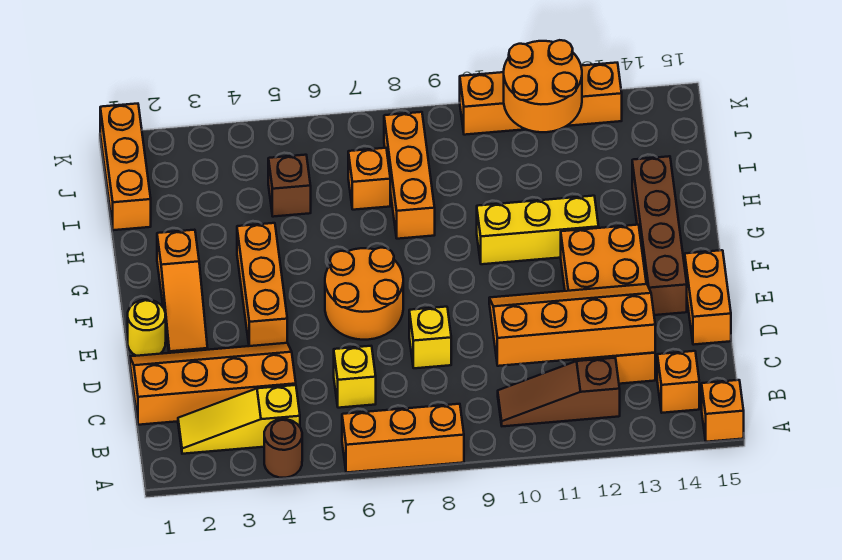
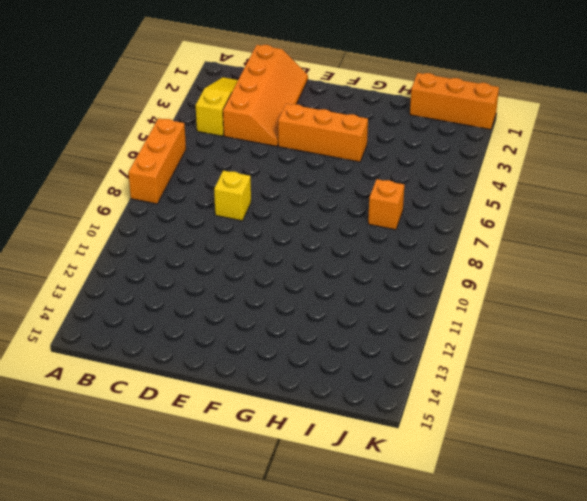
none -> brown round brick A4 level 1
none -> orange brick A15 level 1
none -> brown slope B10:B12 level 1 top 12

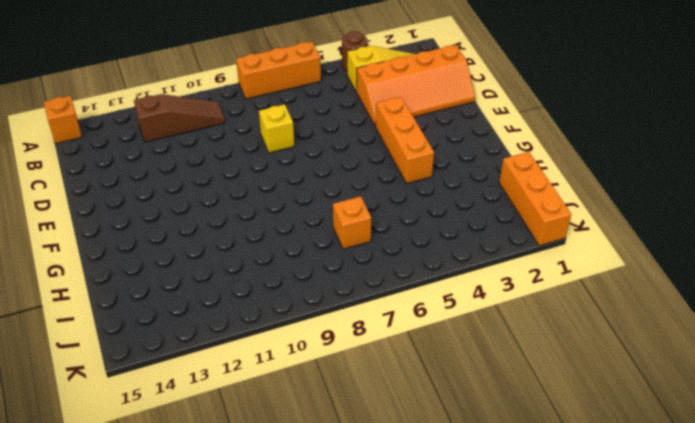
none -> orange brick B14 level 1
none -> yellow brick C6 level 1
none -> orange brick C12:F13 level 1

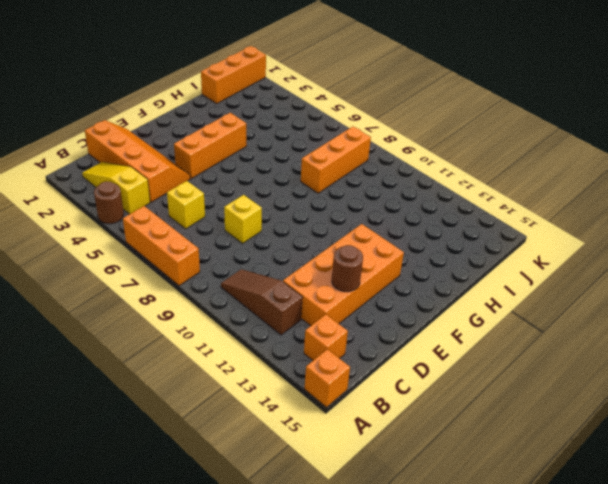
brown round brick D13 level 2 -> orange slope C10:D13 level 2 top C
none -> orange brick D15:E15 level 1
none -> yellow round brick E1 level 1
none -> orange slope E2:G2 level 1 top G

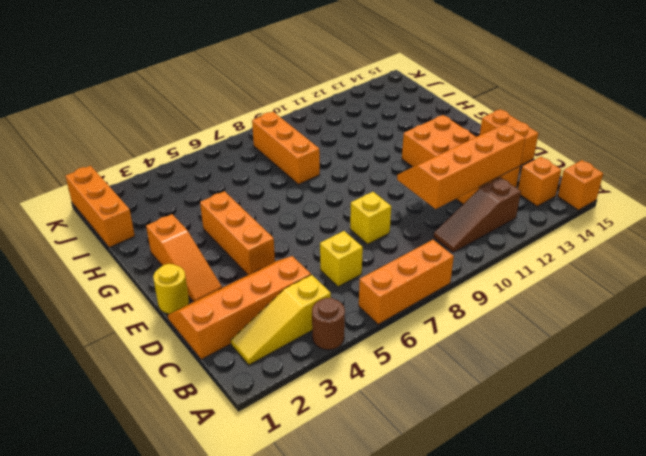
none -> orange round brick E6:F7 level 1
none -> brown brick E14:H14 level 1
none -> yellow brick G10:G12 level 1

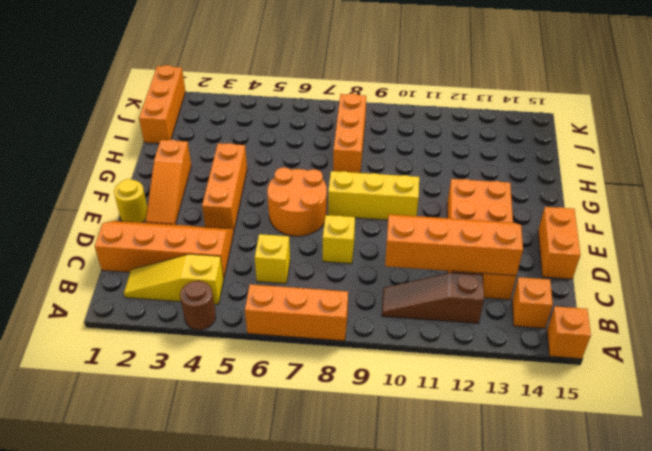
yellow brick F8:F10 level 1 -> yellow brick G10:G12 level 1
none -> brown brick E14:H14 level 1
none -> brown brick I5 level 1
none -> orange brick I7 level 1

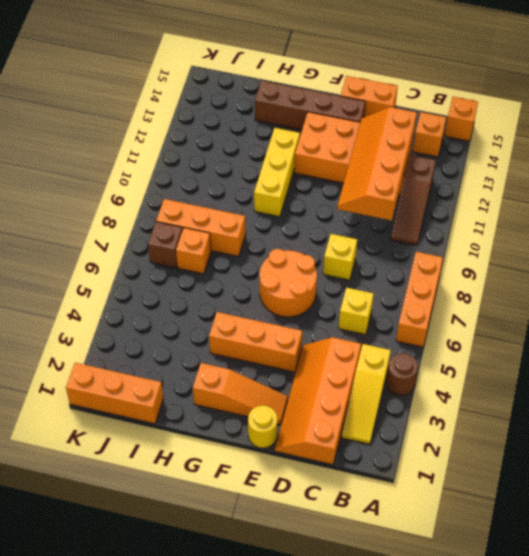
brown brick J7 level 1 -> brown brick I5 level 1
none -> orange brick K10:K13 level 1
none -> orange round brick J11:K12 level 2

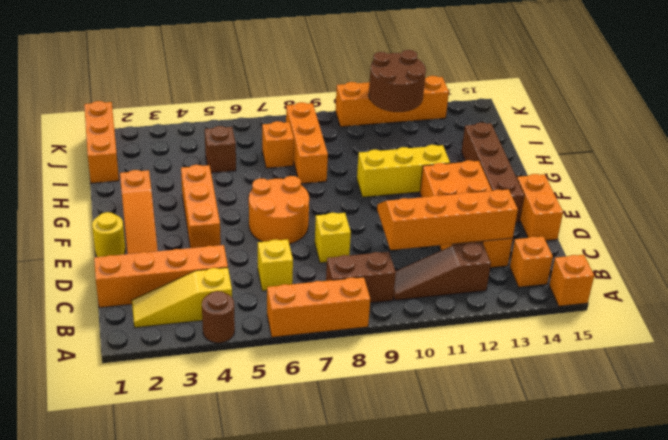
brown brick B8:B9 level 1 -> none
brown round brick J11:K12 level 2 -> orange round brick J11:K12 level 2

